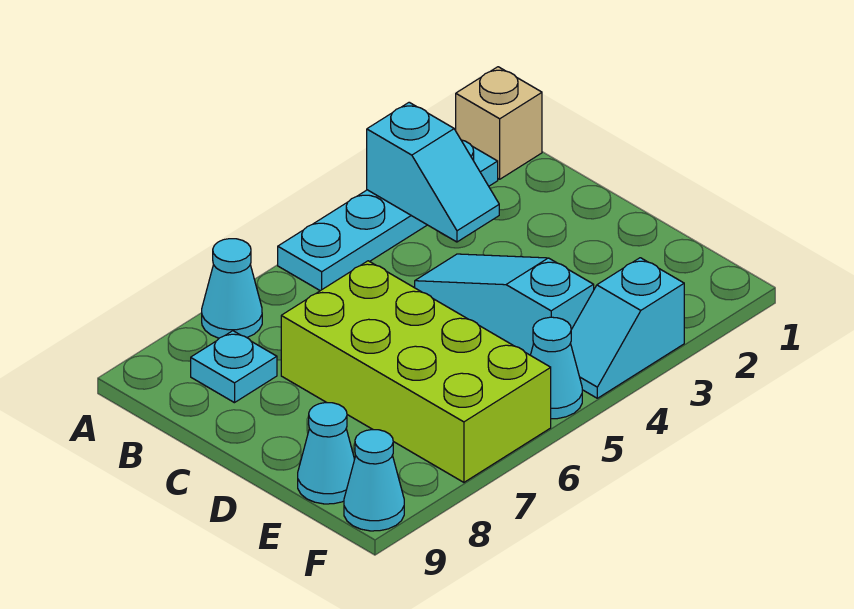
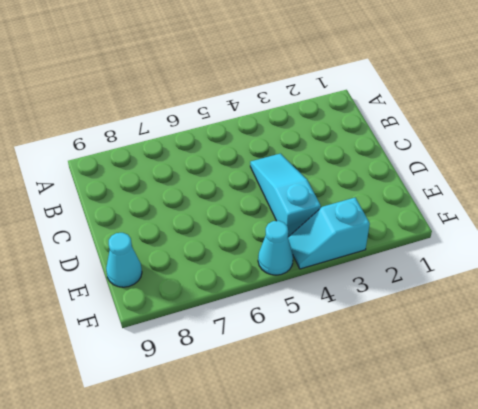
none -> tan brick A1 level 1
none -> cyan plate A2:A5 level 1

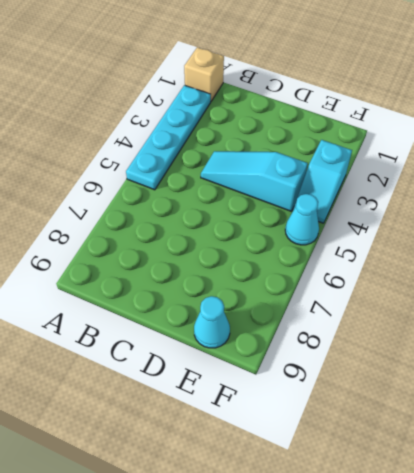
none -> cyan cone A7 level 1
none -> cyan plate B8 level 1

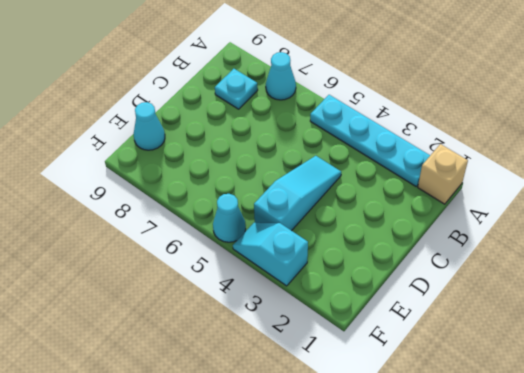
none -> lime brick C6:F7 level 1
none -> cyan cone F9 level 1

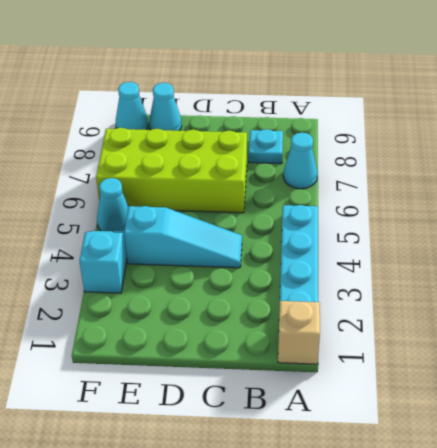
none -> cyan slope A3:B3 level 2 top A

